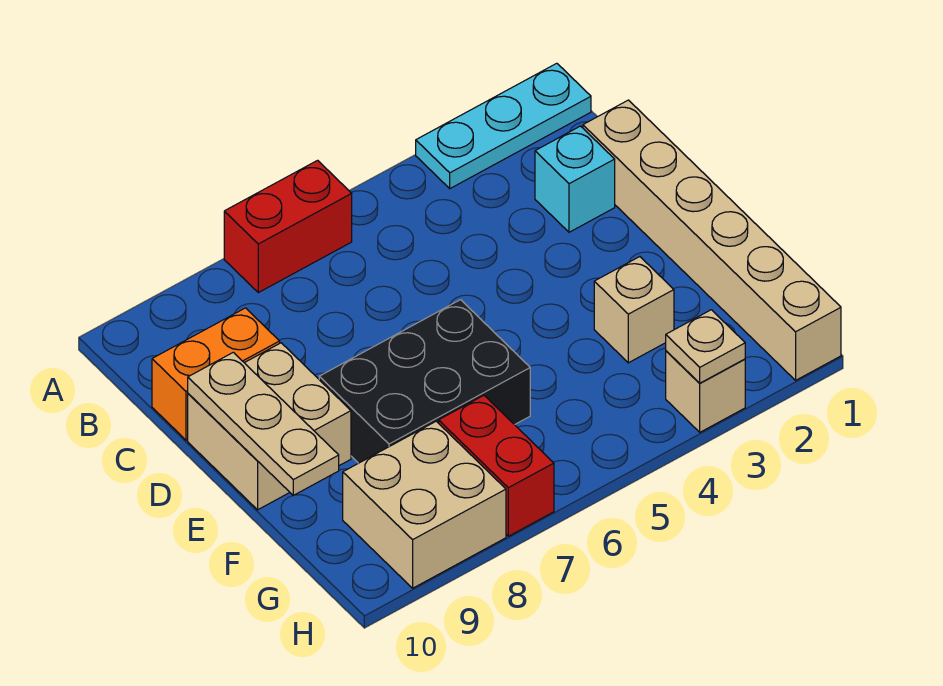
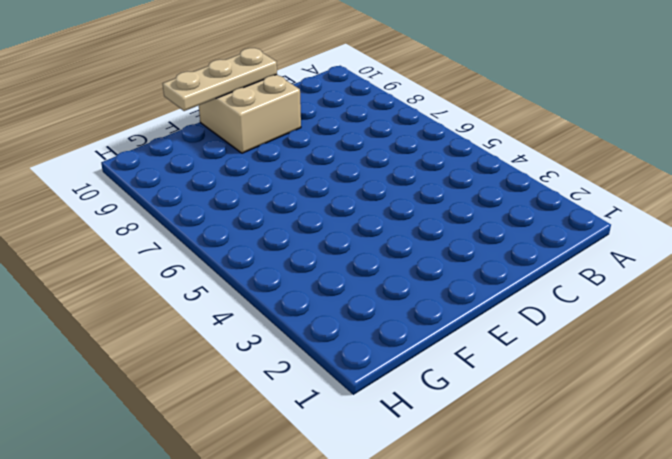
none -> cyan plate A1:A3 level 1
none -> red brick A6:A7 level 1
none -> tan brick C1:H1 level 1

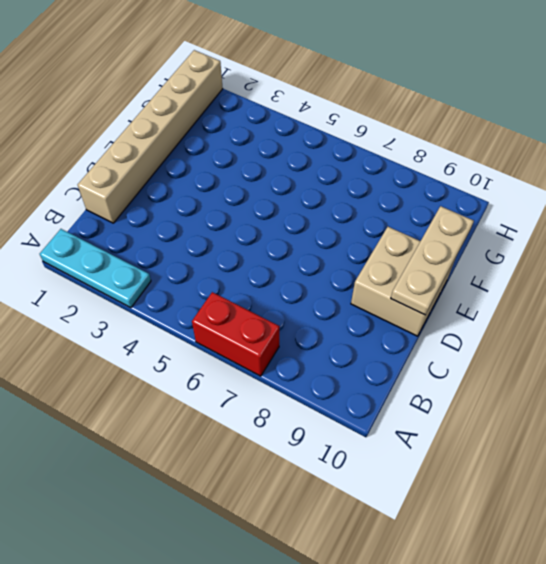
none -> cyan brick C2 level 1
none -> orange brick C9:C10 level 1
none -> black brick E6:F8 level 1

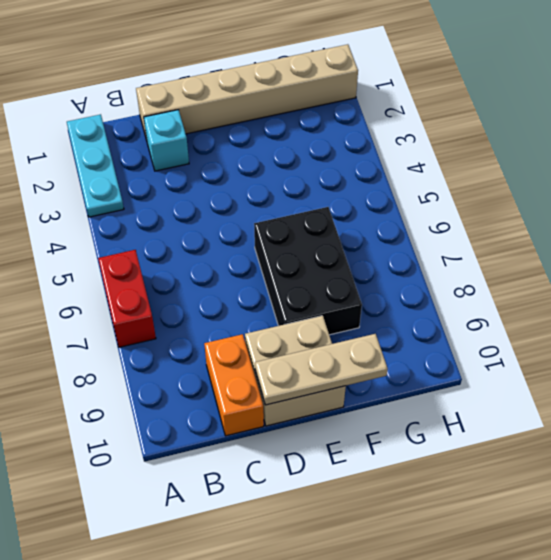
none -> tan brick F3 level 1
none -> red brick G7:H7 level 1
none -> tan brick G8:H9 level 1

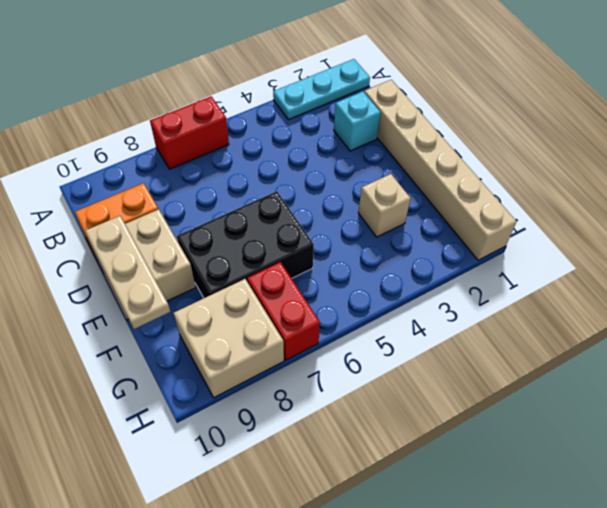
none -> tan brick H3 level 1
none -> tan plate H3 level 2

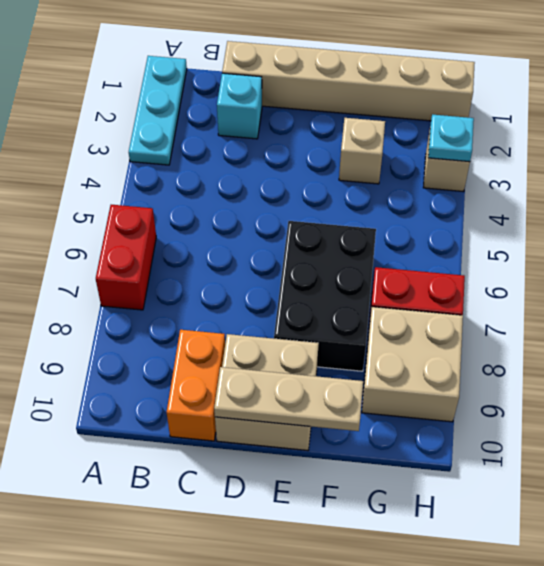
cyan plate H3 level 2 -> tan plate H3 level 2

